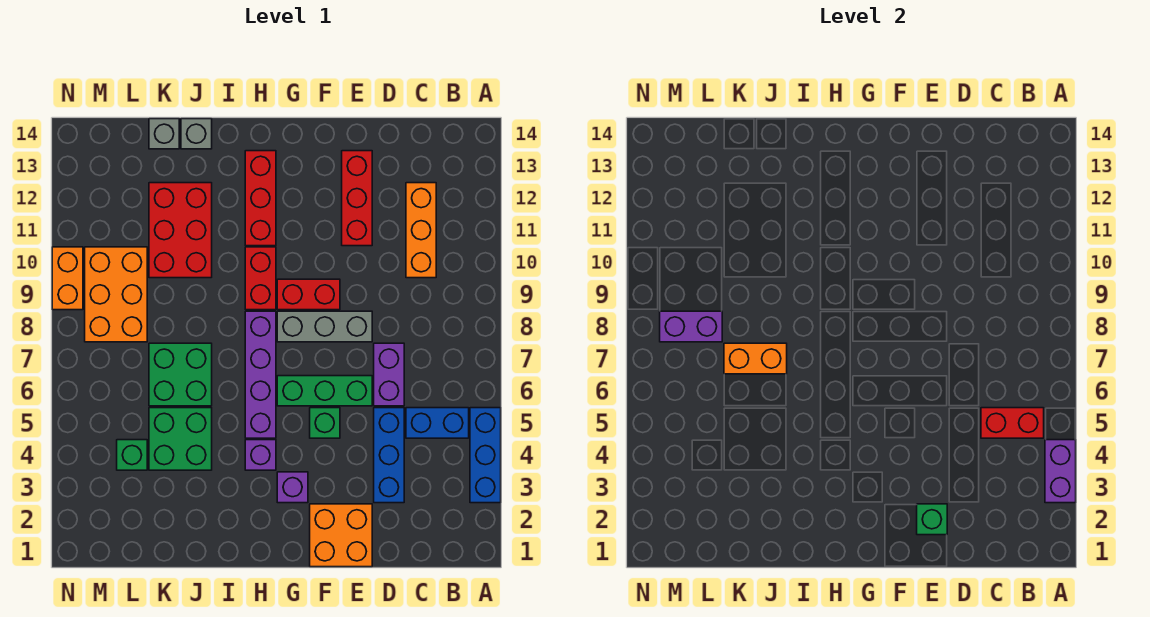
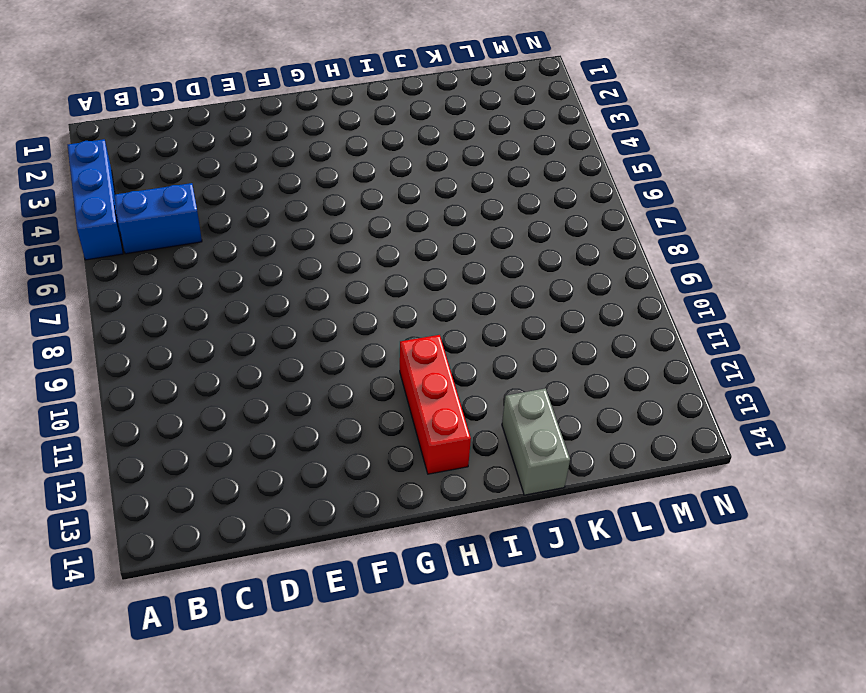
grey brick J13:J14 level 1 -> grey brick J14 level 1
none -> orange brick C10:C12 level 1
none -> blue brick D3:D5 level 1
none -> purple brick D6:D7 level 1

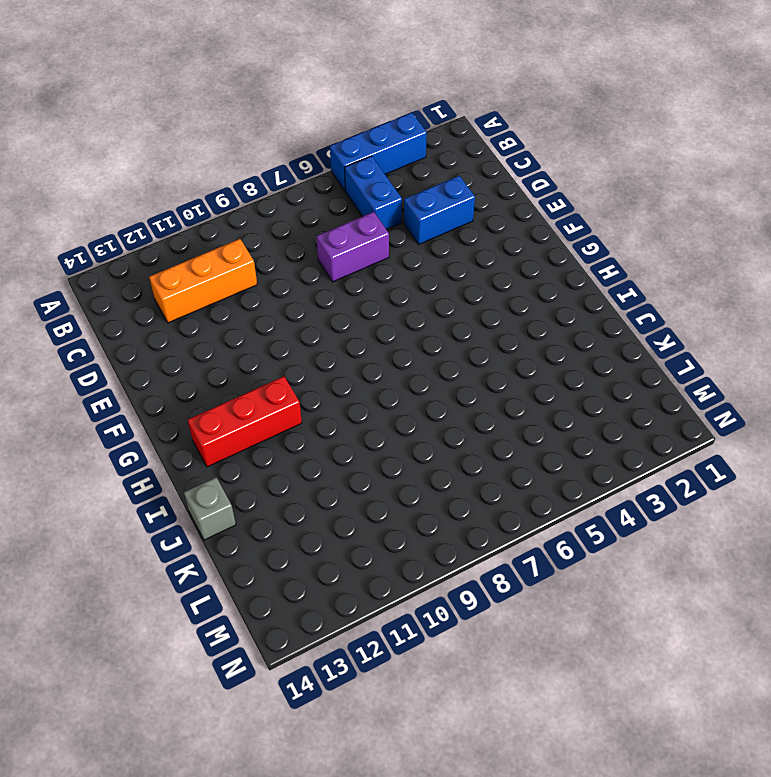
blue brick D3:D4 level 1 -> blue brick D3:D5 level 1
none -> orange brick E1:F2 level 1
none -> green brick E6:G6 level 1
none -> grey brick E8:G8 level 1

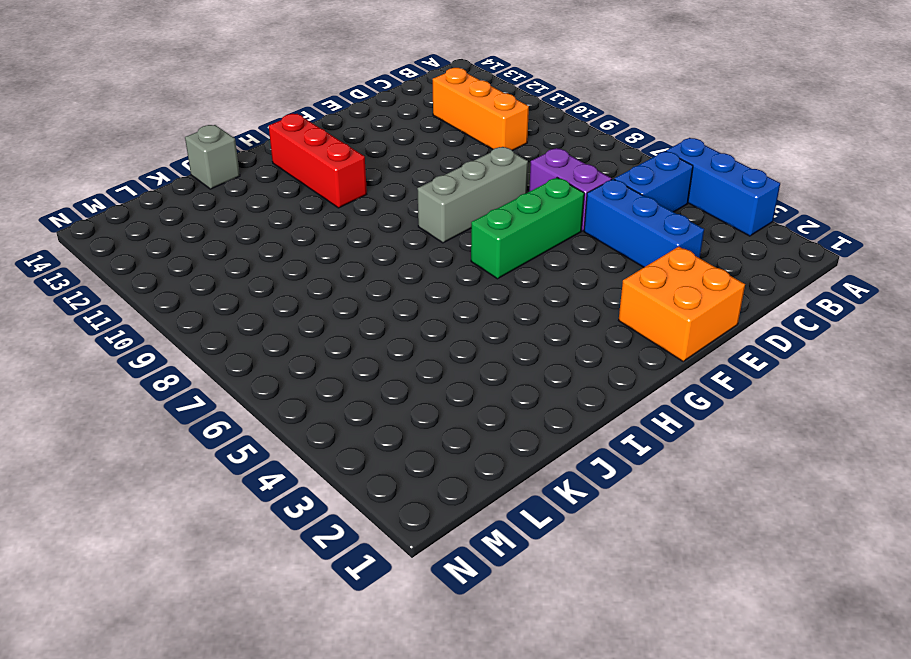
none -> red brick E11:E13 level 1
none -> green brick F5 level 1
none -> red brick F9:G9 level 1

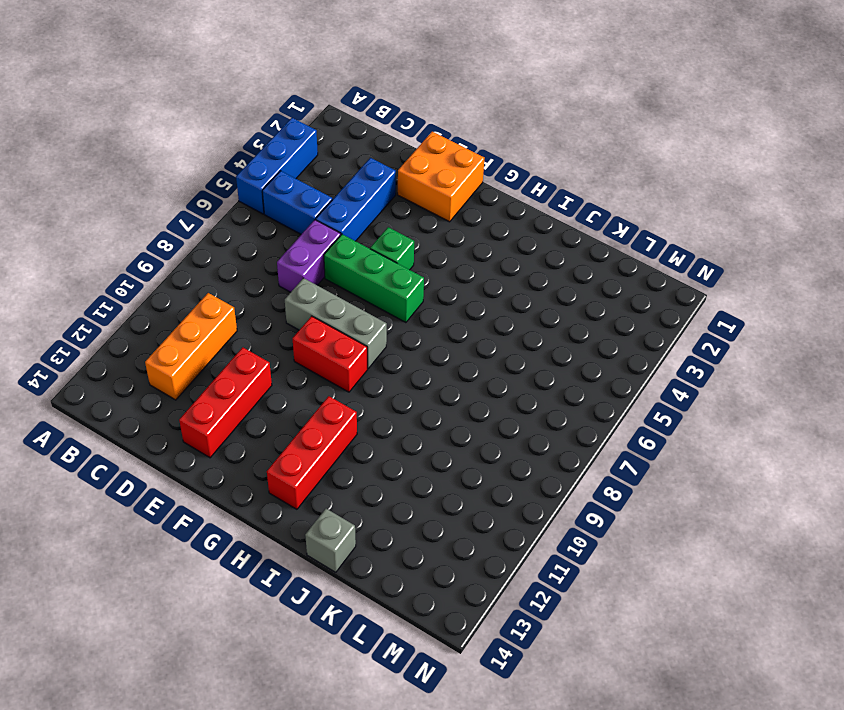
none -> purple brick G3 level 1
none -> purple brick H4 level 1
none -> purple brick H5:H8 level 1

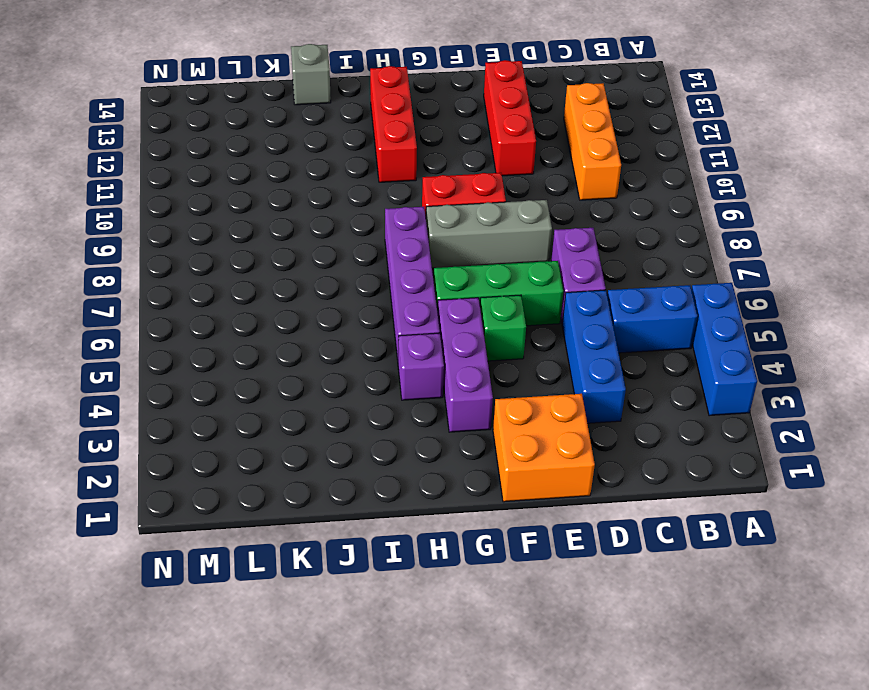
purple brick G3:G5 level 1 -> purple brick G3 level 1
none -> red brick H9:H10 level 1
none -> green brick J4:K5 level 1
none -> green brick J6:K7 level 1

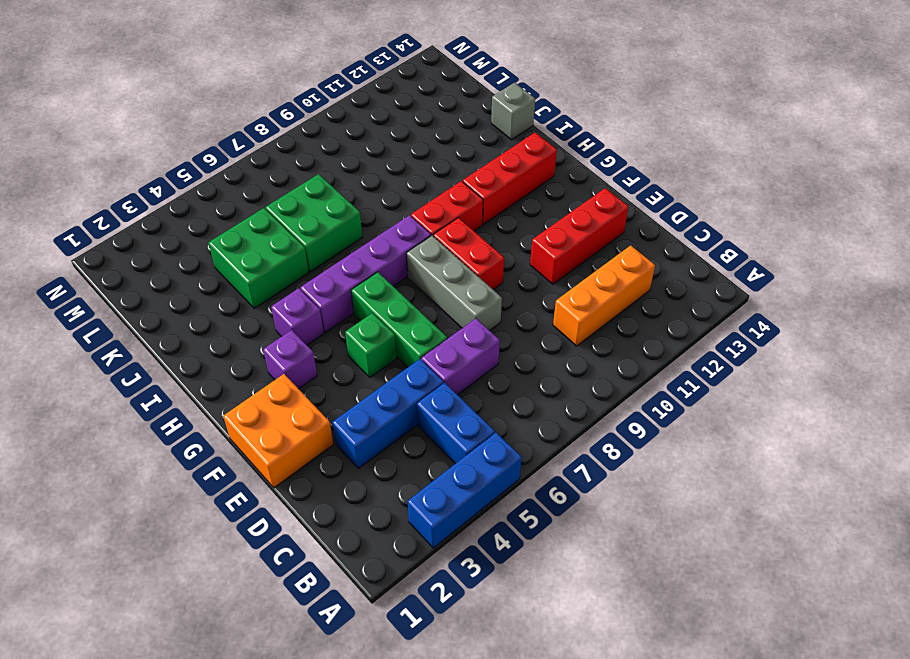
none -> red brick J10:K12 level 1
none -> grey brick K14 level 1
none -> green brick L4 level 1

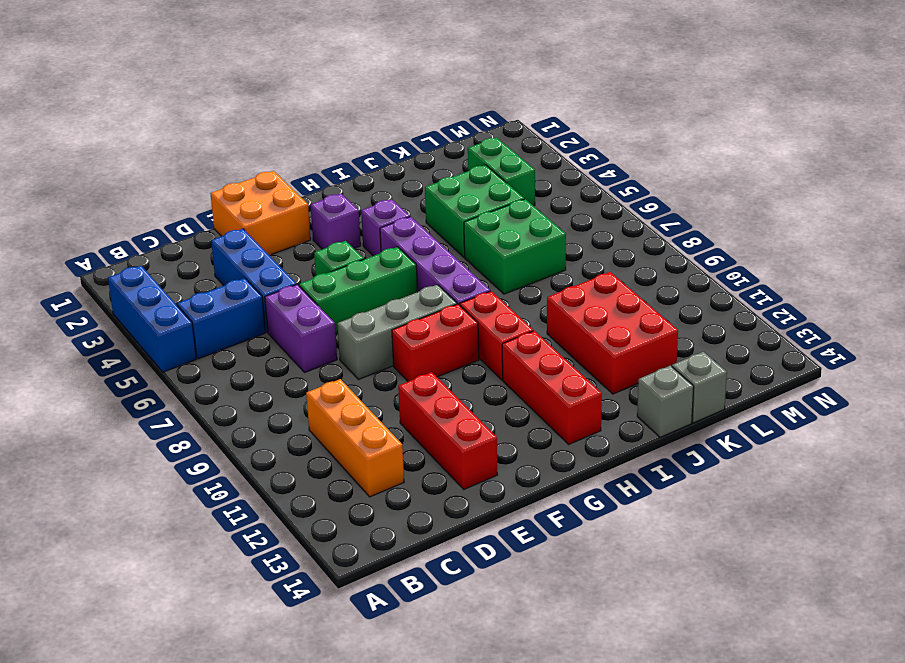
green brick L3:L4 level 1 -> green brick L4 level 1
none -> orange brick L8:M10 level 1
none -> orange brick N9:N10 level 1
none -> purple brick A3:A4 level 2

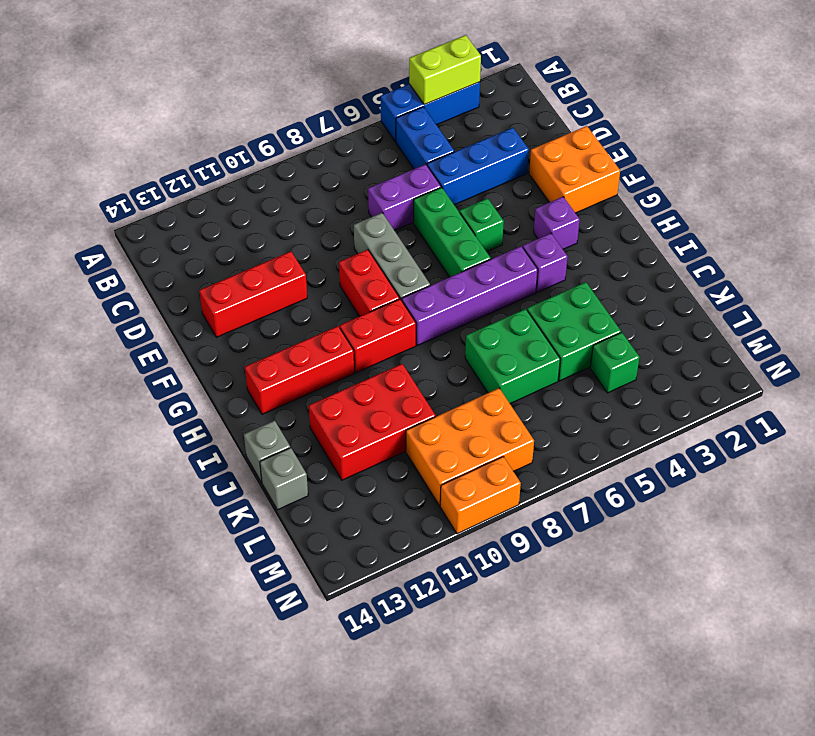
lime brick A3:A4 level 2 -> purple brick A3:A4 level 2
none -> orange brick C10:C12 level 1
none -> red brick B5:C5 level 2
none -> green brick E2 level 2

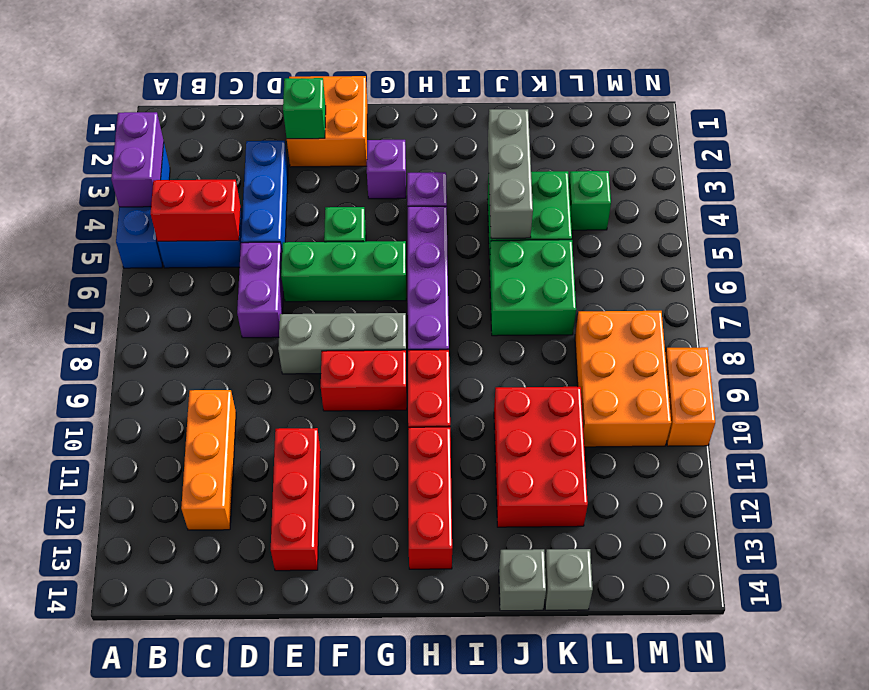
grey brick J3:J5 level 2 -> none
none -> orange brick J7:K7 level 2
none -> purple brick L8:M8 level 2

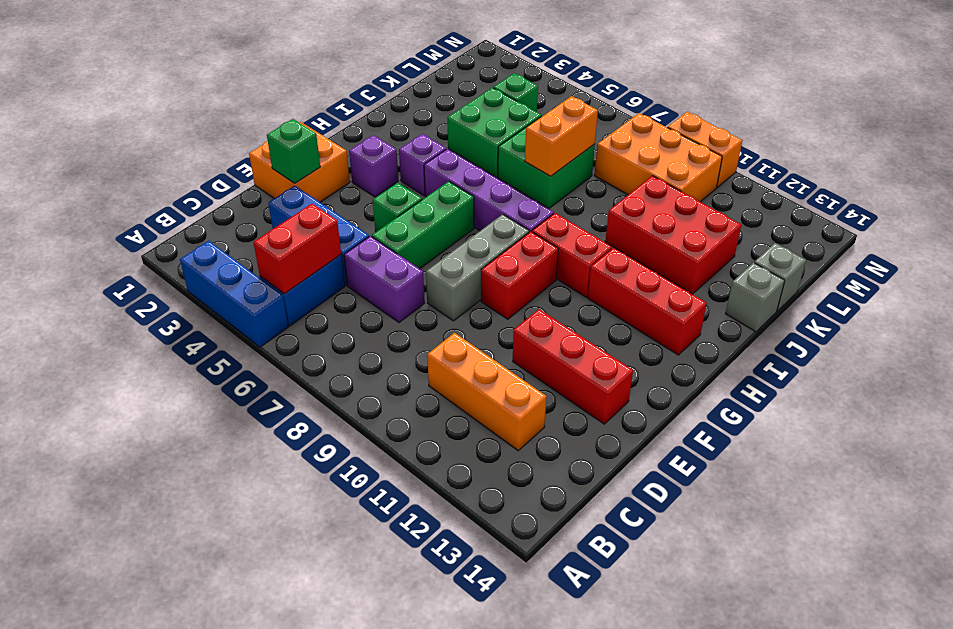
none -> purple brick A3:A4 level 2
none -> purple brick L8:M8 level 2

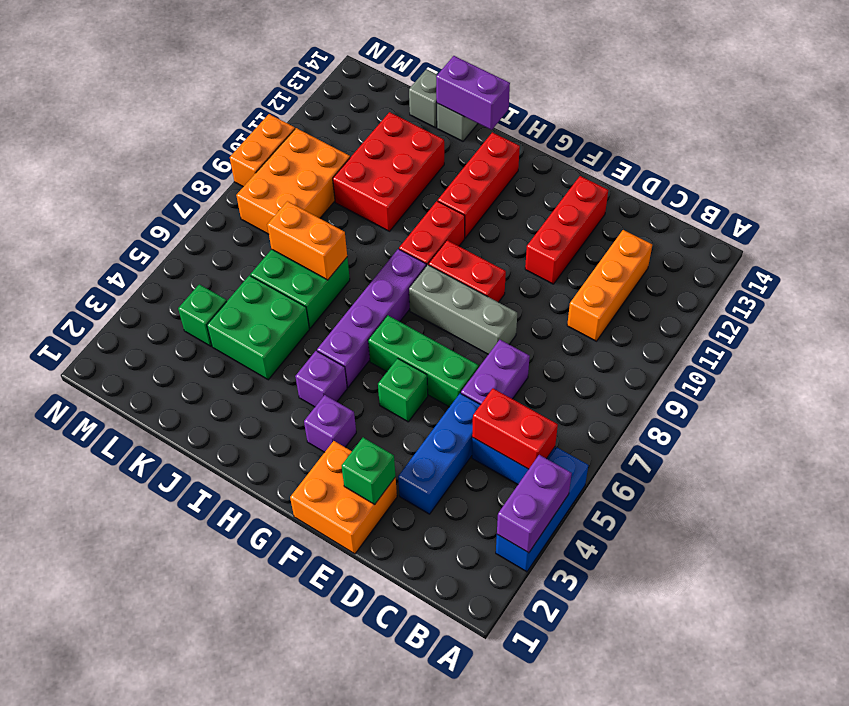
purple brick I14:J14 level 2 -> purple brick L8:M8 level 2

